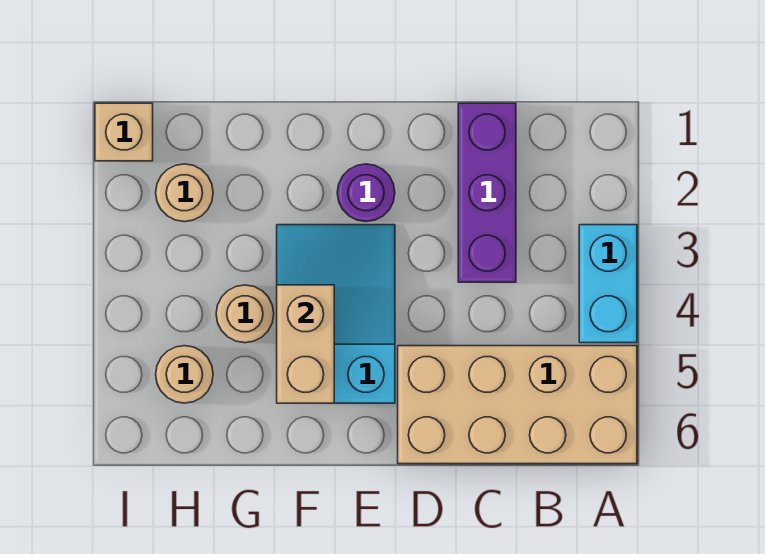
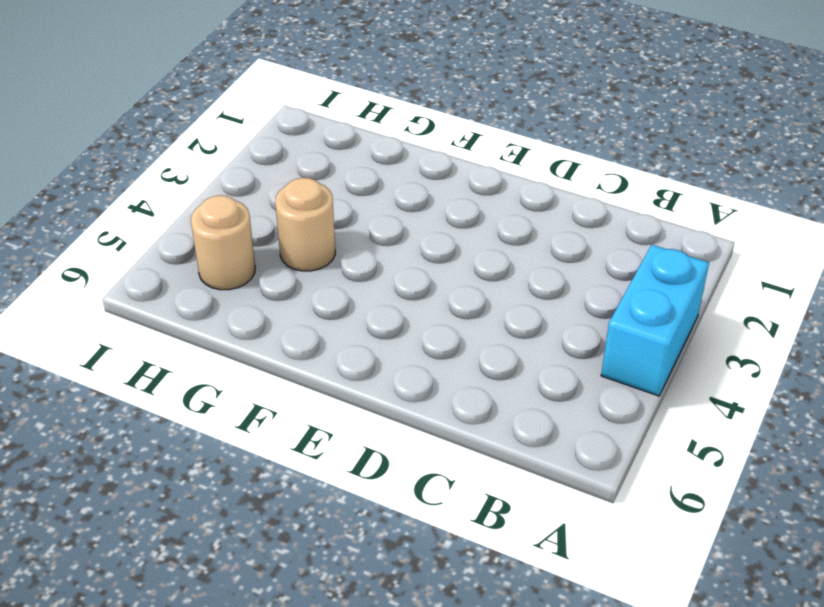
none -> tan brick A5:D6 level 1
none -> purple brick C1:C3 level 1

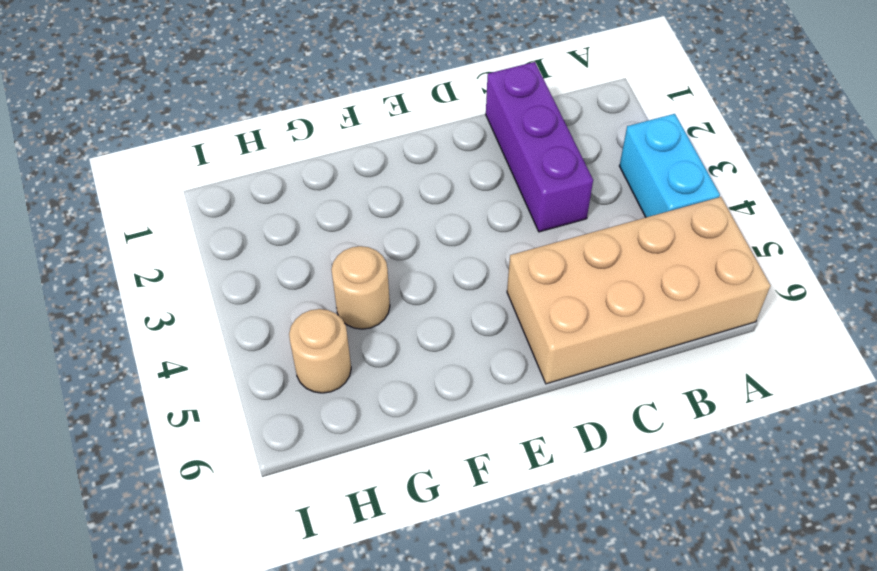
none -> purple round brick E2 level 1
none -> cyan slope E3:F5 level 1 top 5

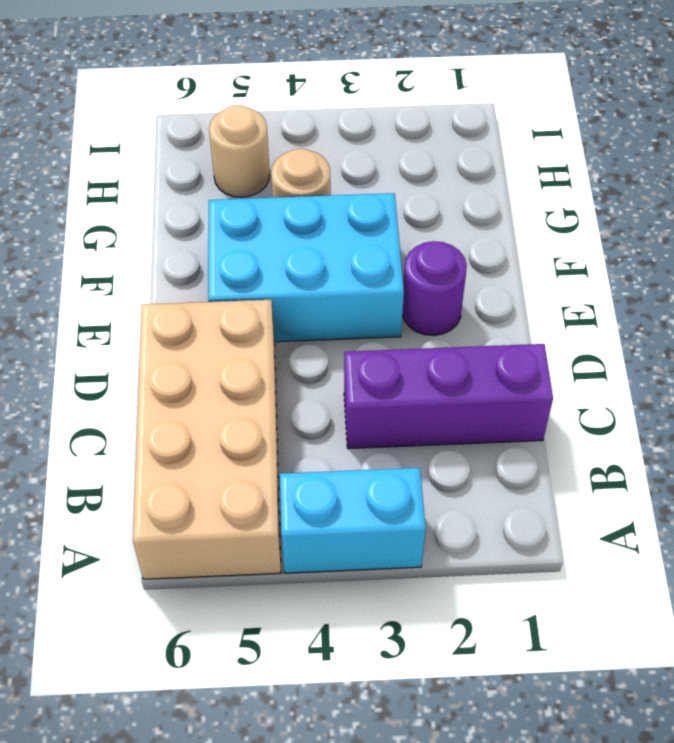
cyan brick E3:F5 level 1 -> cyan slope E3:F5 level 1 top 5
none -> tan round brick H2 level 1
none -> tan brick I1 level 1

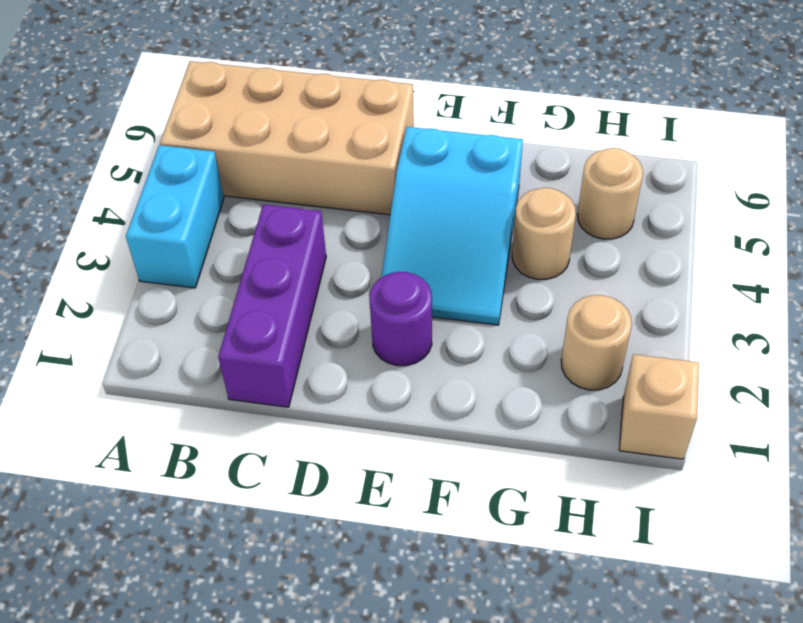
none -> tan brick F4:F5 level 2

